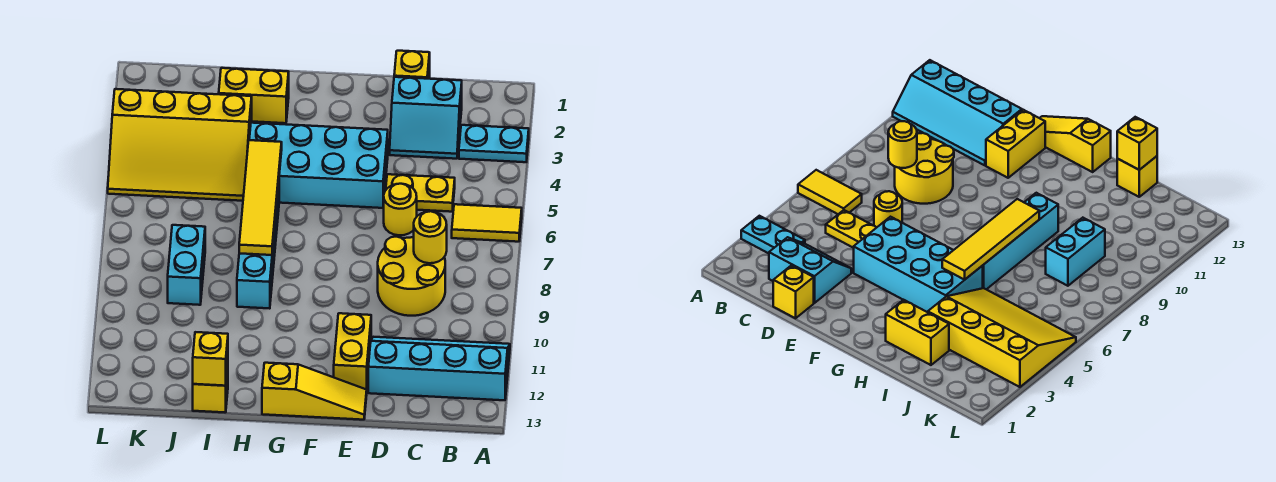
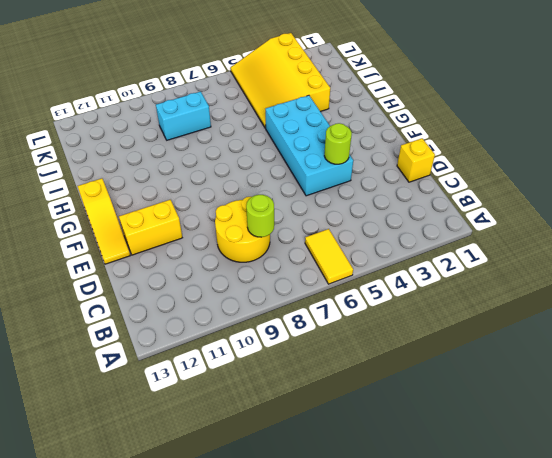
lime round brick C8 level 2 -> yellow round brick C8 level 2
lime round brick E4 level 2 -> none
none -> cyan plate A3:B3 level 1
none -> cyan slope A11:D12 level 1 top 12
none -> cyan slope C2:D3 level 1 top 2

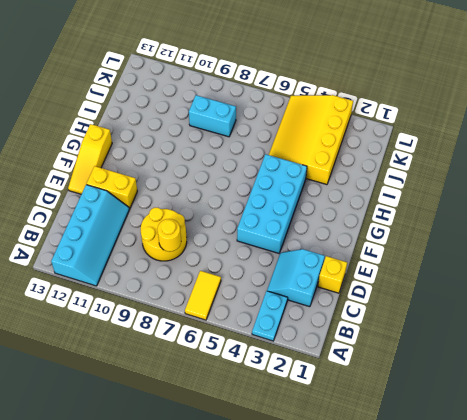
none -> yellow plate C5:D5 level 1
none -> yellow round brick D6 level 1
none -> yellow brick H2:I2 level 1

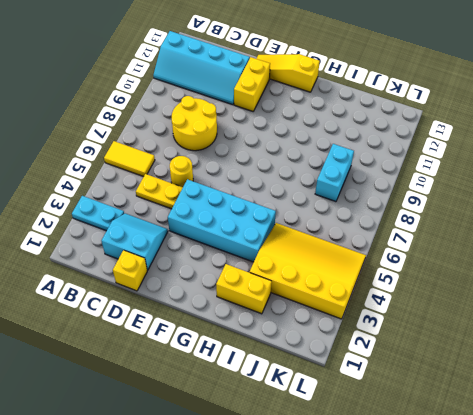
none -> cyan brick H6:H9 level 1
none -> yellow brick I13 level 1
none -> yellow round brick C8 level 2

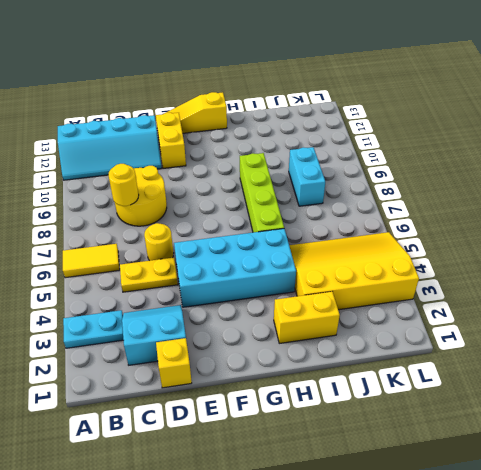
lime brick H6:H9 level 1 -> cyan brick H6:H9 level 1
none -> yellow brick I13 level 1
none -> yellow tile H5:H8 level 2
none -> yellow brick I13 level 2

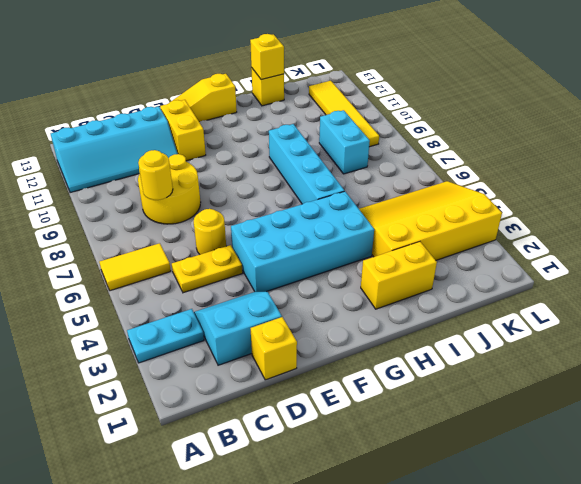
yellow tile K9:K12 level 1 -> yellow tile H5:H8 level 2

